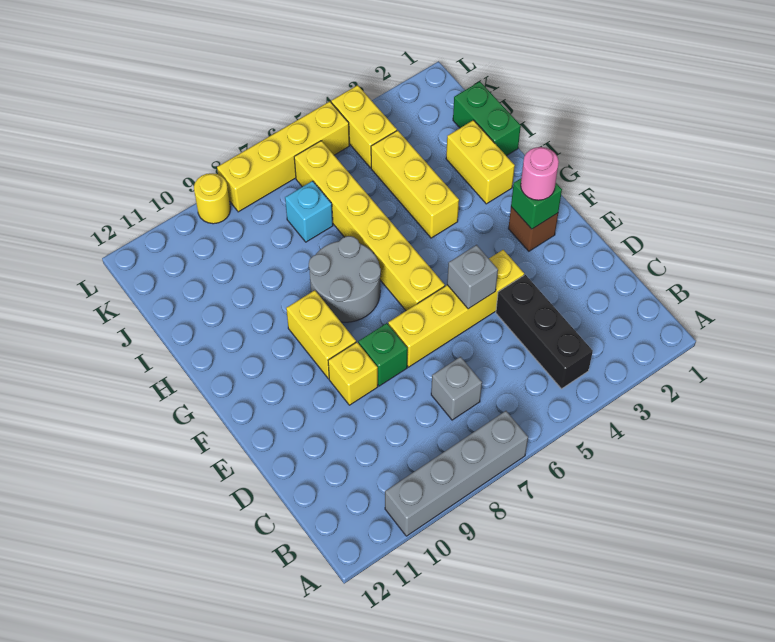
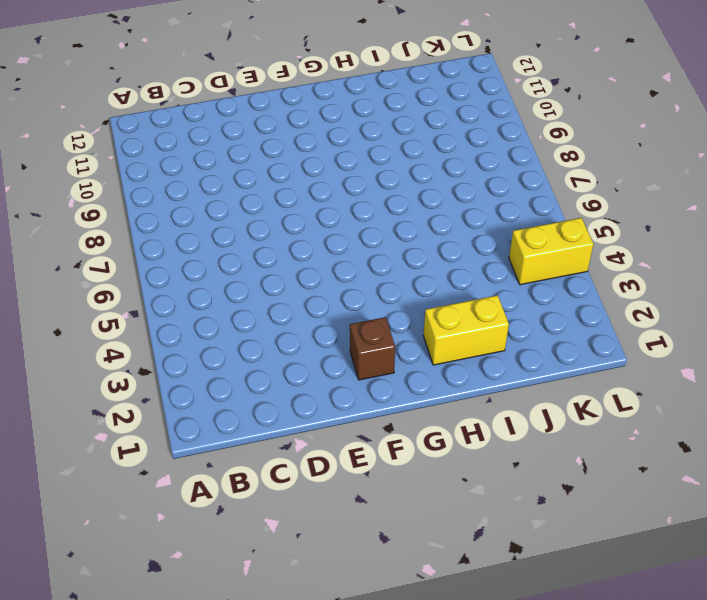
none -> grey brick A7:A10 level 1
none -> black brick B4:D4 level 1
none -> grey brick C7 level 1

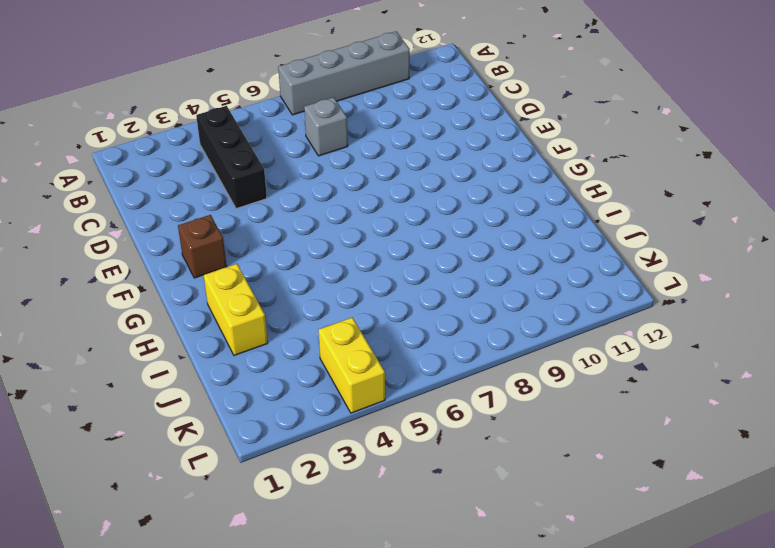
none -> yellow brick E4:E7 level 1
none -> green brick E8 level 1
none -> yellow brick E9 level 1

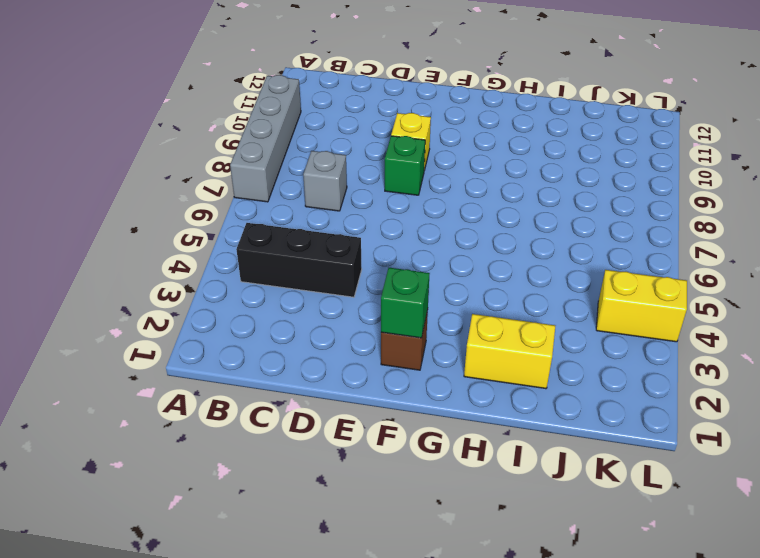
none -> yellow brick E4:E7 level 1
none -> yellow brick F6:K6 level 1
none -> yellow brick F9:G9 level 1

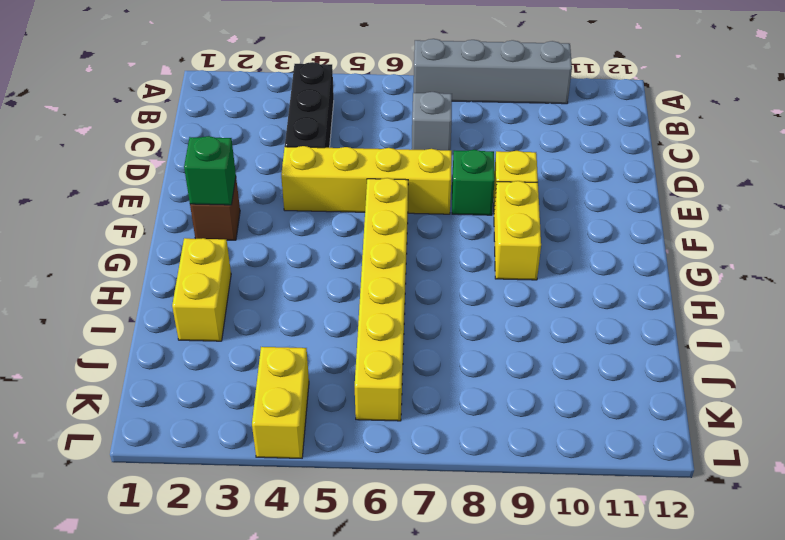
none -> grey round brick G7:H8 level 1
none -> yellow brick H4:J4 level 1
none -> green brick I1:J1 level 1

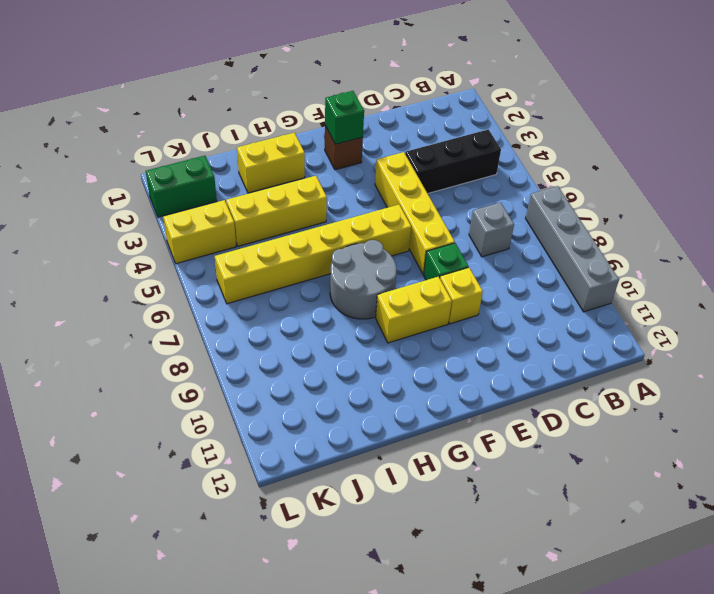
green brick K2:L2 level 1 -> green brick I1:J1 level 1
none -> cyan brick J7 level 1
none -> yellow brick L5:L8 level 1
none -> yellow round brick L9 level 1

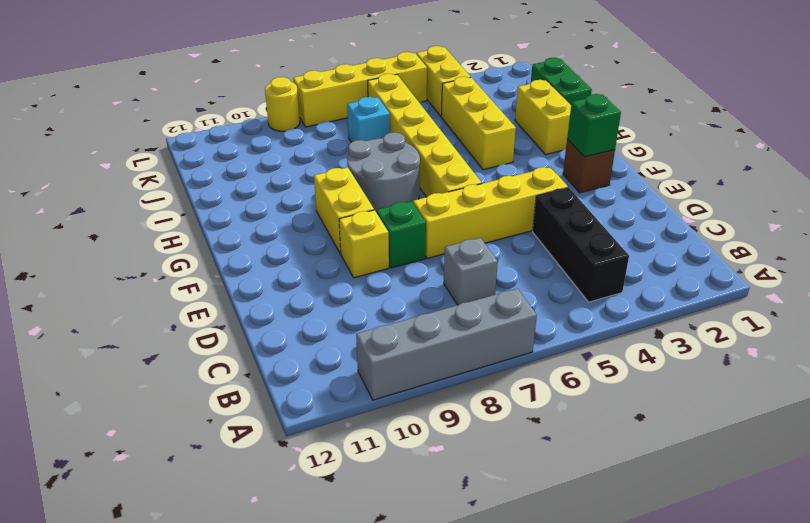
none -> grey brick E5 level 2
none -> pink round brick F2 level 3

